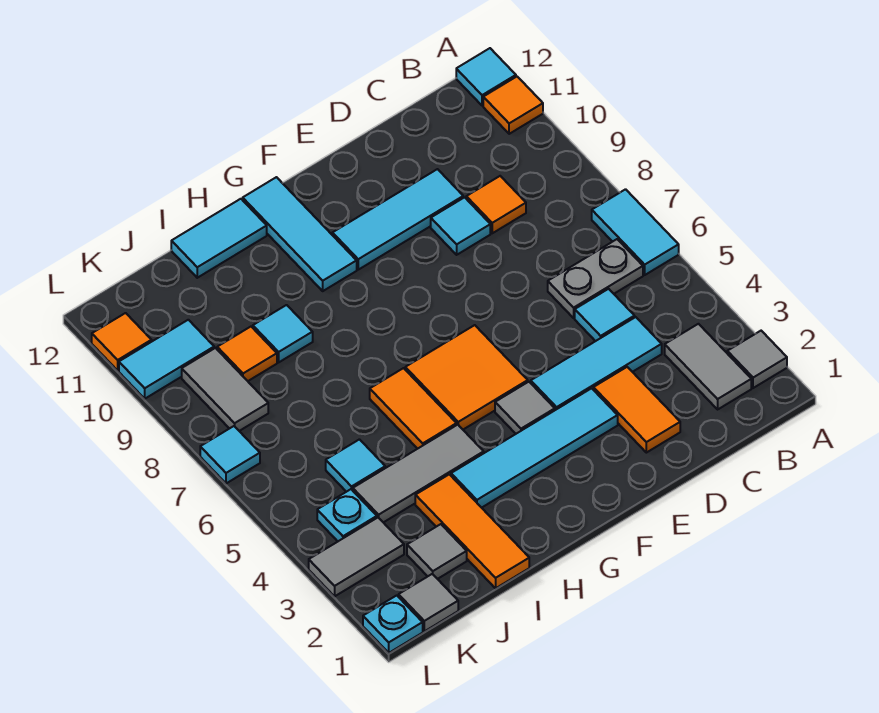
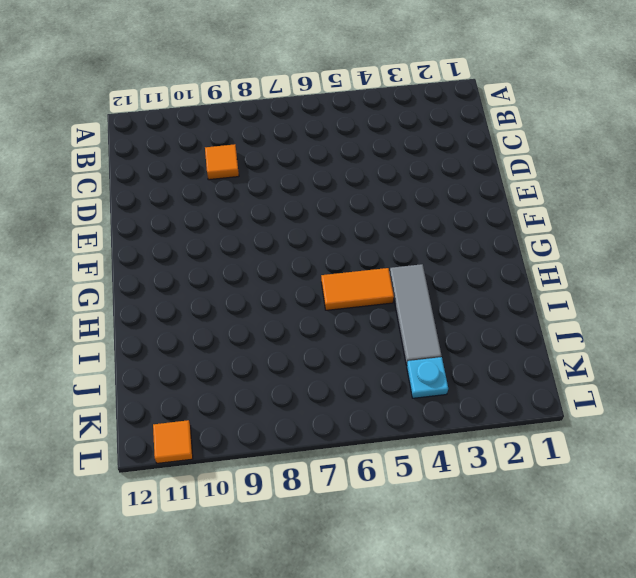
none -> grey tile A2 level 1
none -> cyan tile A6:A7 level 1
none -> orange tile A11 level 1
none -> cyan tile A12 level 1

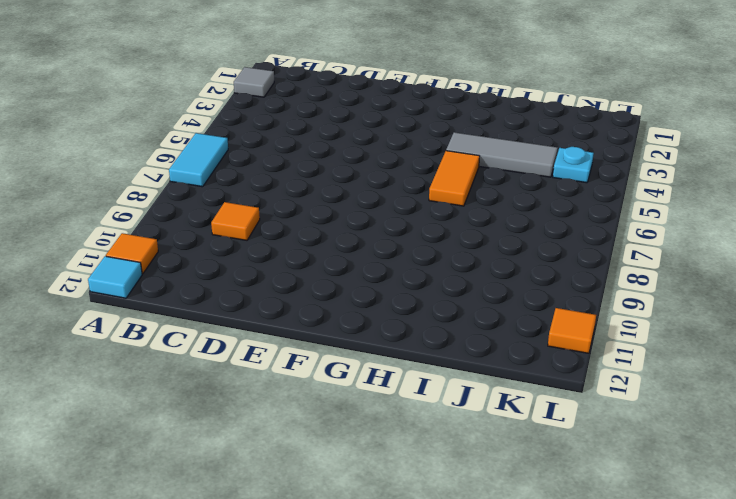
none -> grey tile B2:B3 level 1
none -> grey plate B6:C6 level 1
none -> cyan tile C4:E4 level 1
none -> cyan tile C5 level 1

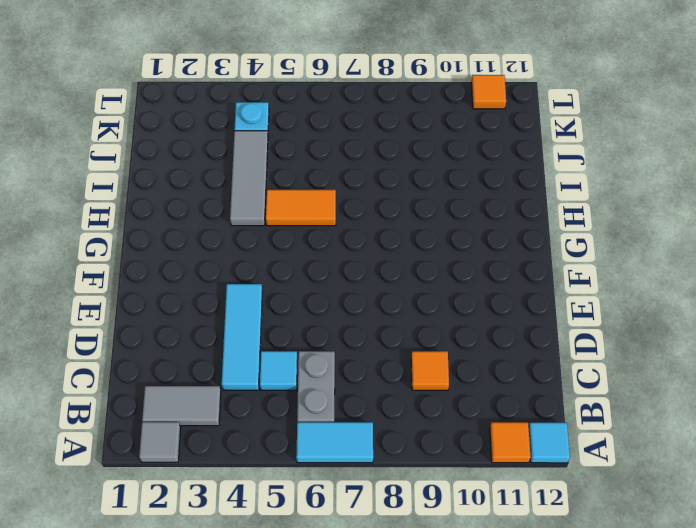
none -> orange tile D2:D3 level 1
none -> cyan tile D9 level 1
none -> cyan tile D10:F10 level 1
none -> cyan tile E3:H3 level 1

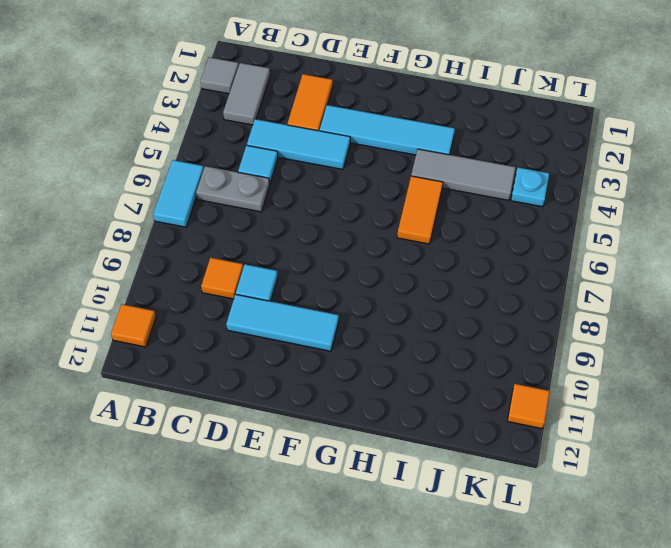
none -> cyan tile A12 level 1
none -> grey tile F4 level 1
none -> orange tile F5:G6 level 1
none -> cyan tile G10:G12 level 1

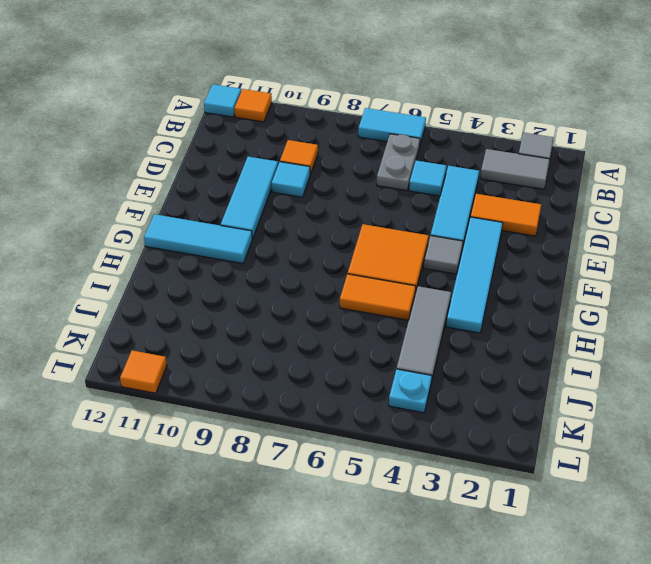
none -> cyan tile H12:I12 level 1
none -> orange tile I1:I3 level 1
none -> cyan tile I9 level 1
none -> grey tile J2 level 1

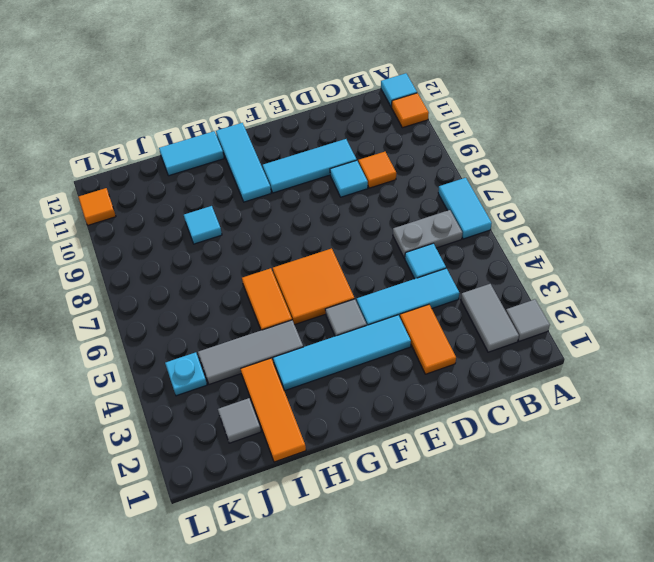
none -> cyan tile J5 level 1
none -> orange tile J9 level 1
none -> grey tile K1 level 1
none -> grey tile K3:L3 level 1

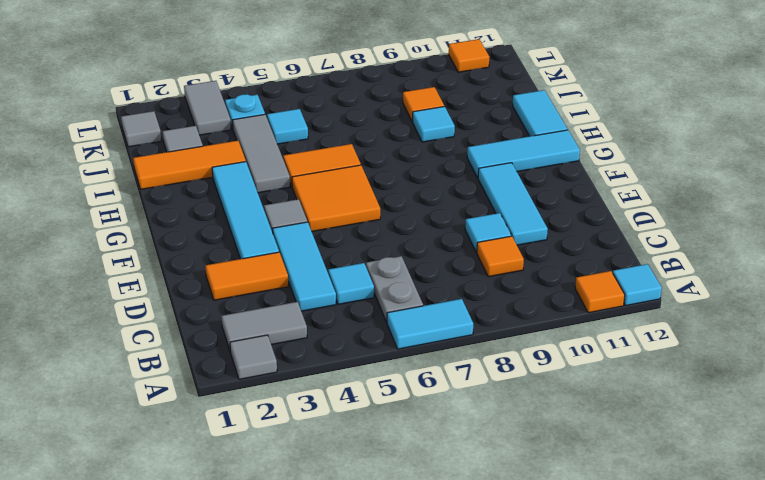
none -> grey tile K8:K9 level 1
none -> cyan tile K10:L10 level 1
none -> cyan plate L1 level 1
none -> cyan tile L7 level 1

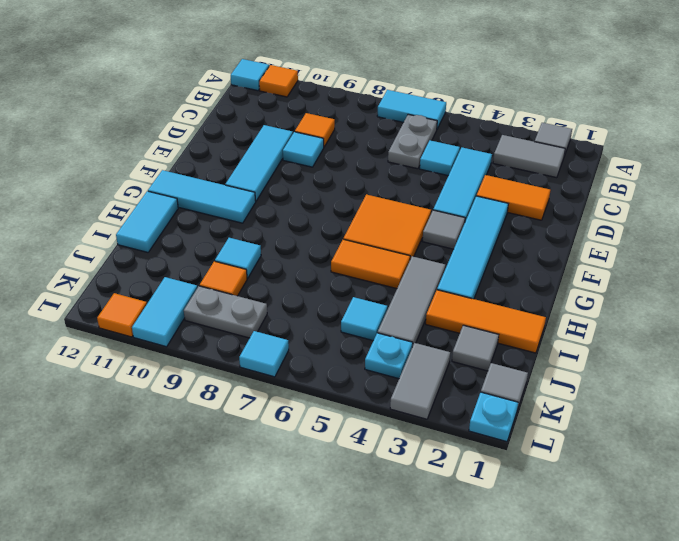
grey plate K8:K9 level 1 -> grey tile K8:K9 level 1

